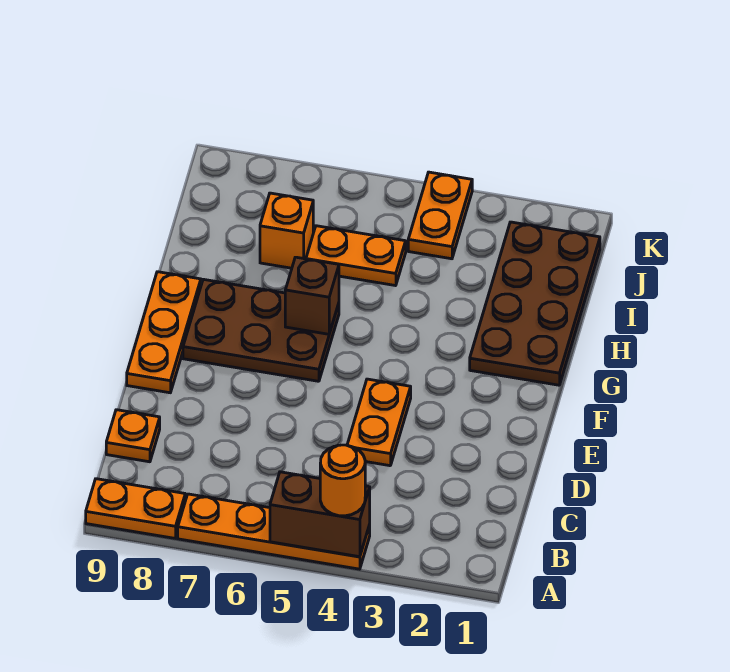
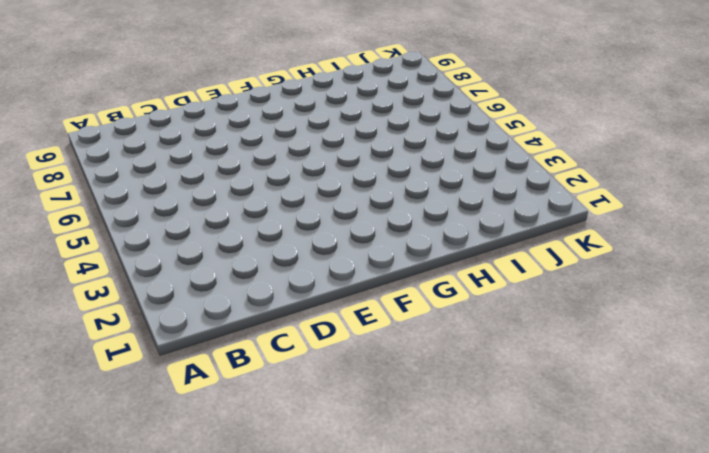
none -> orange plate A4:A7 level 1
none -> orange plate A8:A9 level 1
none -> orange plate C9 level 1

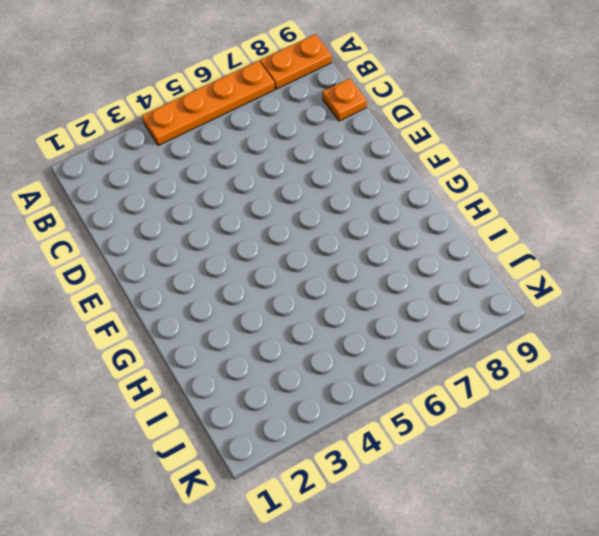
none -> orange plate D4:E4 level 1
none -> orange plate E9:G9 level 1
none -> brown plate F6:G8 level 1

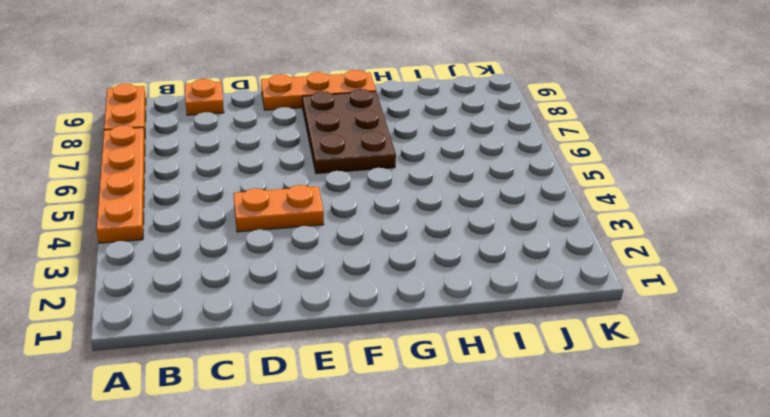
none -> brown plate G1:J2 level 1
none -> orange plate I5:I6 level 1
none -> orange brick I7 level 1

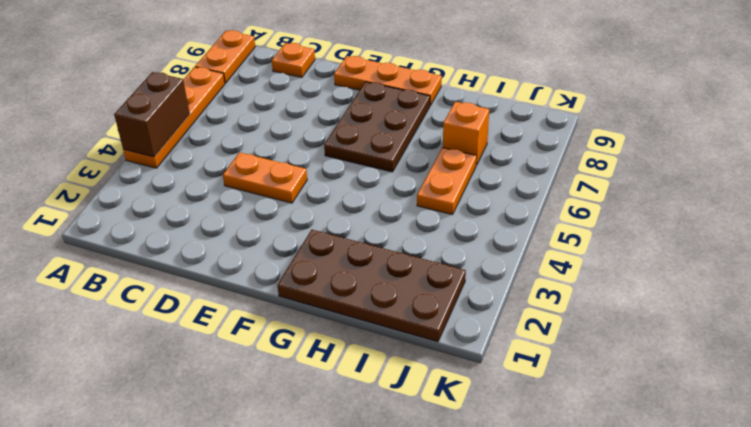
none -> orange plate J4:K4 level 1
none -> brown brick G6 level 2
none -> orange round brick A4 level 3

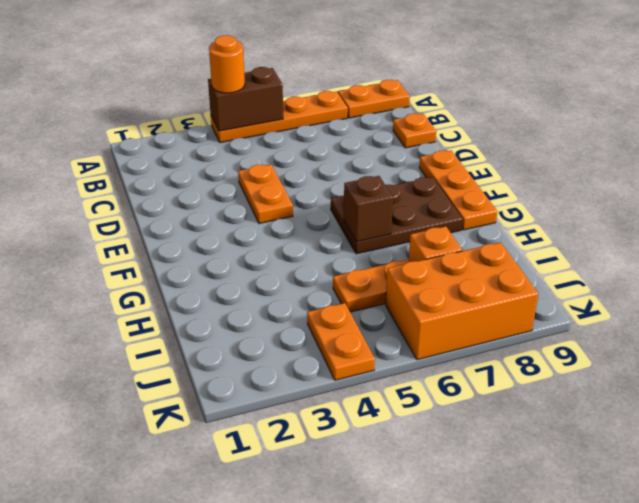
orange brick J6:K8 level 1 -> none
none -> brown plate G1:J2 level 1

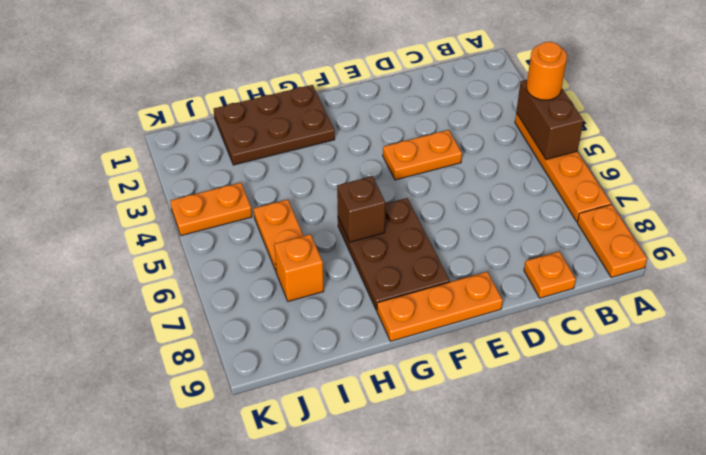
brown plate G1:I2 level 1 -> brown plate G1:J2 level 1

